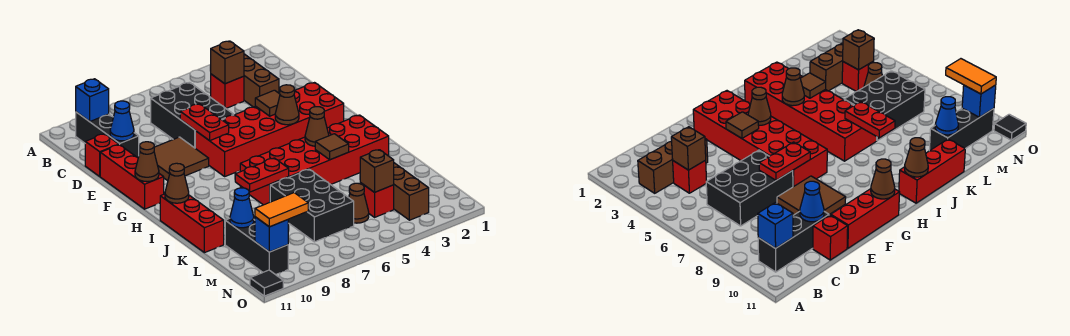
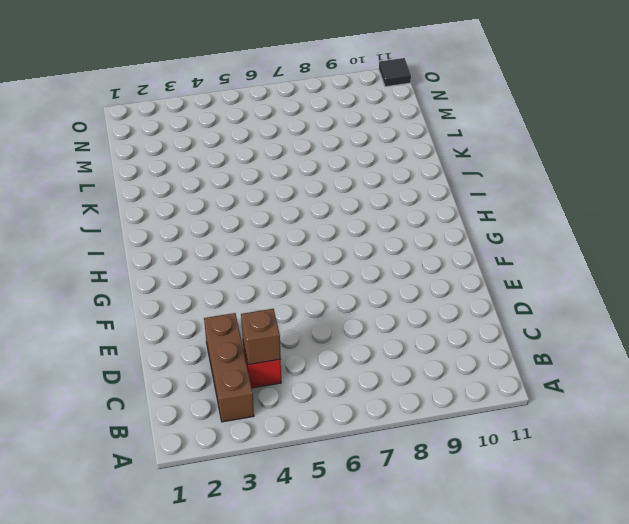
none -> black brick B10:D10 level 1
none -> black brick C6:E7 level 1
none -> red brick D11 level 1
none -> brown tile E8:F9 level 1

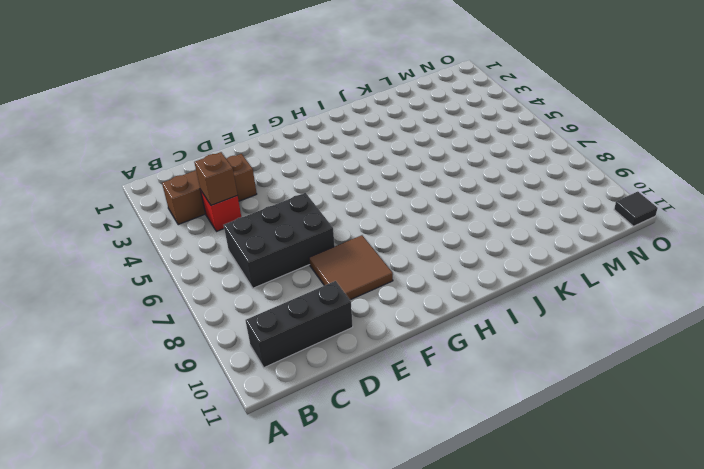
none -> red brick D11 level 1
none -> red brick E11:G11 level 1
none -> red brick F2:G7 level 1
none -> red brick I2:J7 level 1

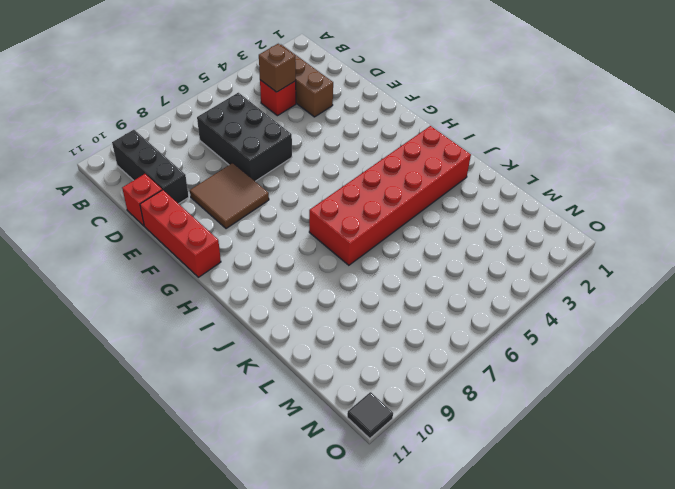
none -> red brick F2:G7 level 1
none -> red brick I11:K11 level 1
none -> black brick K6:M7 level 1
none -> brown brick L3:N3 level 1

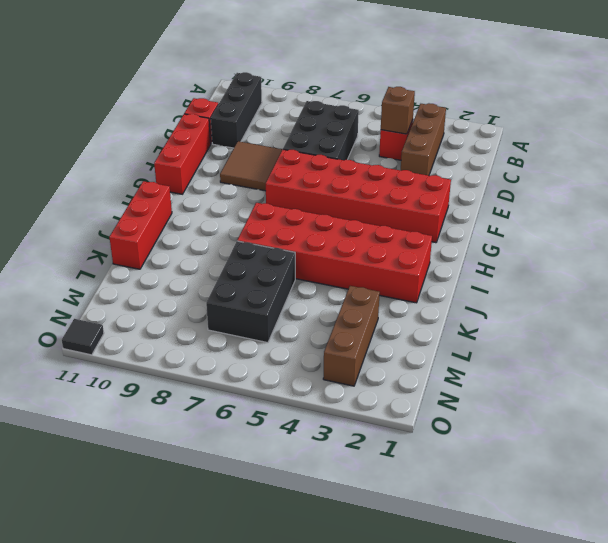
none -> black brick L10:N10 level 1
none -> red brick M4 level 1
none -> brown cone M5 level 1
none -> blue brick B10 level 2

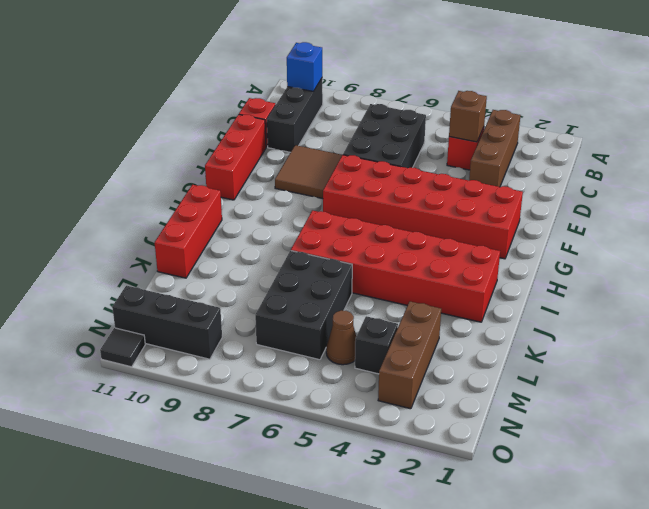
black brick M4 level 1 -> red brick M4 level 1
black brick N9:N11 level 1 -> black brick L10:N10 level 1
none -> blue cone D10 level 2
none -> red plate E7:F7 level 2
none -> brown tile F4 level 2
none -> brown cone G4 level 2

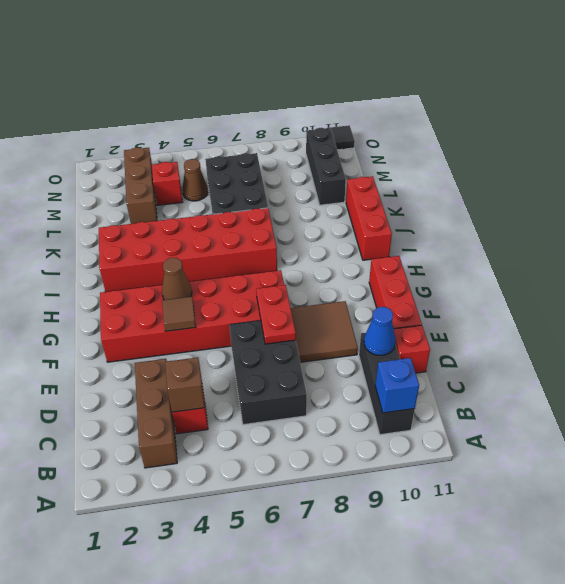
none -> brown cone G11 level 2
none -> brown cone I4 level 2
none -> brown cone I11 level 2
none -> brown tile J4 level 2

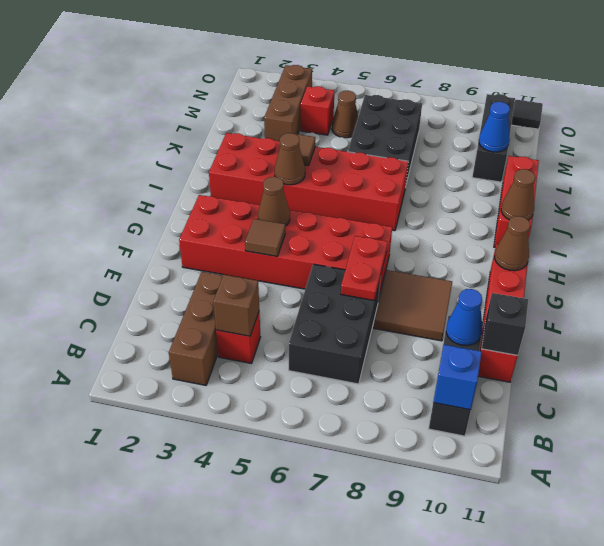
black brick D11 level 2 -> none
none -> red plate J7:J8 level 2
none -> brown brick M4 level 2
none -> blue brick N10 level 2
none -> orange tile N9:N10 level 3

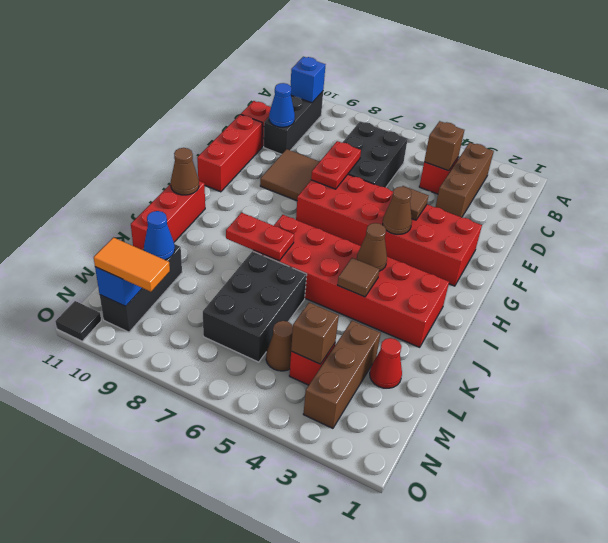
red cone L2 level 1 -> none
none -> brown cone G11 level 2

